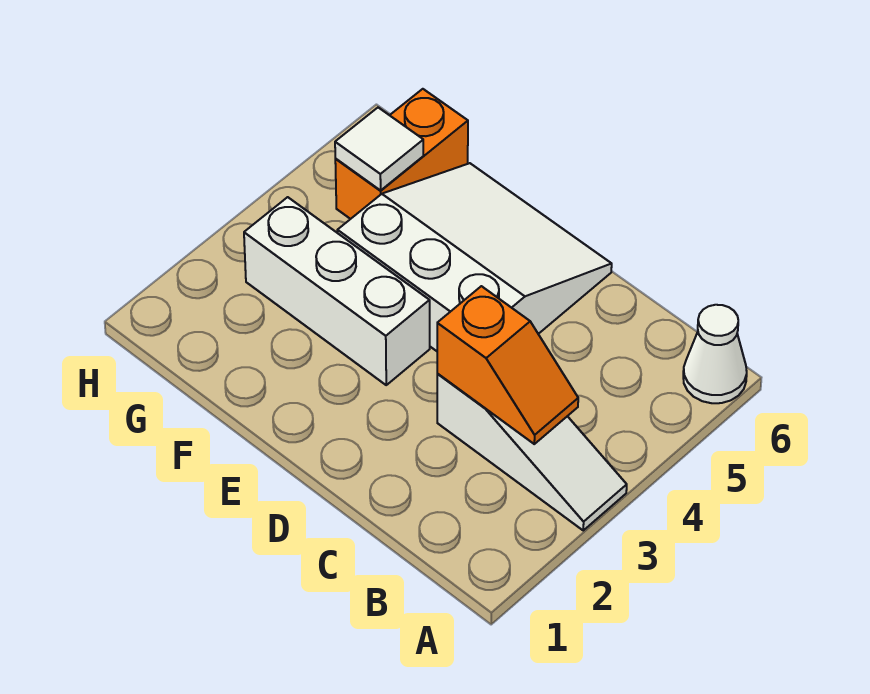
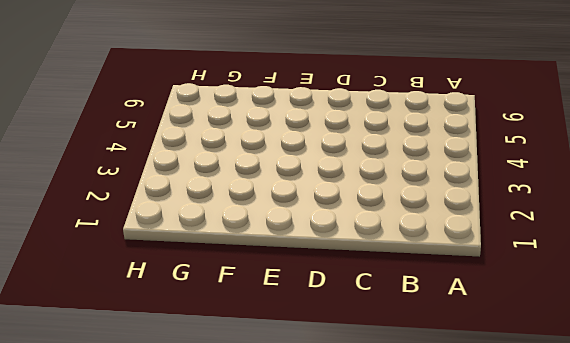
none -> white slope A3:C3 level 1 top C
none -> white cone A6 level 1

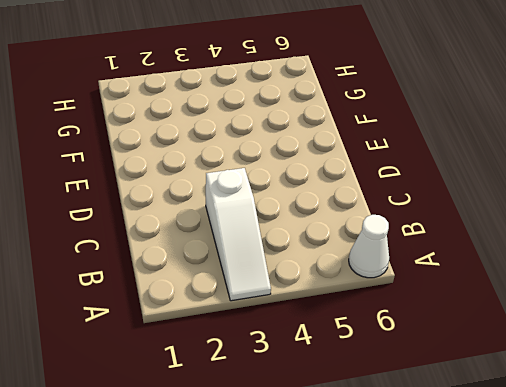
none -> white slope D4:F6 level 1 top 4
none -> white brick E3:G3 level 1

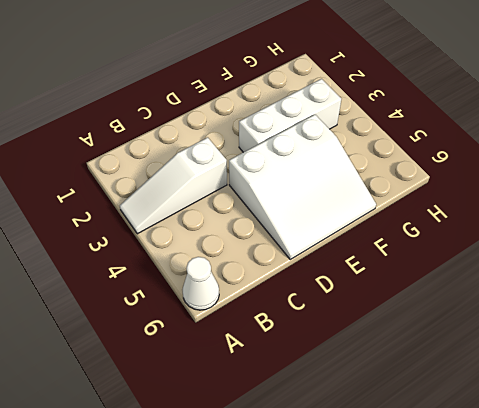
none -> orange brick G5:G6 level 1
none -> orange slope B3:C3 level 2 top C

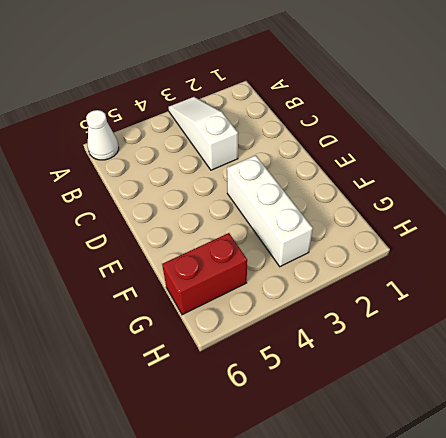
red brick G5:G6 level 1 -> orange brick G5:G6 level 1
none -> white slope D4:F6 level 1 top 4
none -> orange slope B3:C3 level 2 top C

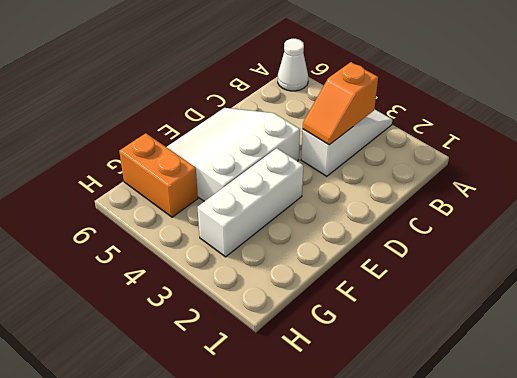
orange slope B3:C3 level 2 top B -> orange slope B3:C3 level 2 top C
none -> white tile G5 level 2

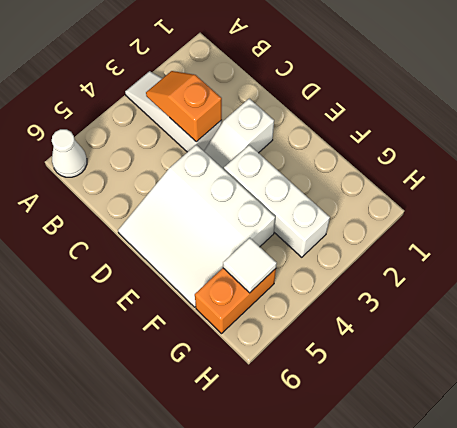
white slope D2:D3 level 1 top 2 -> none

